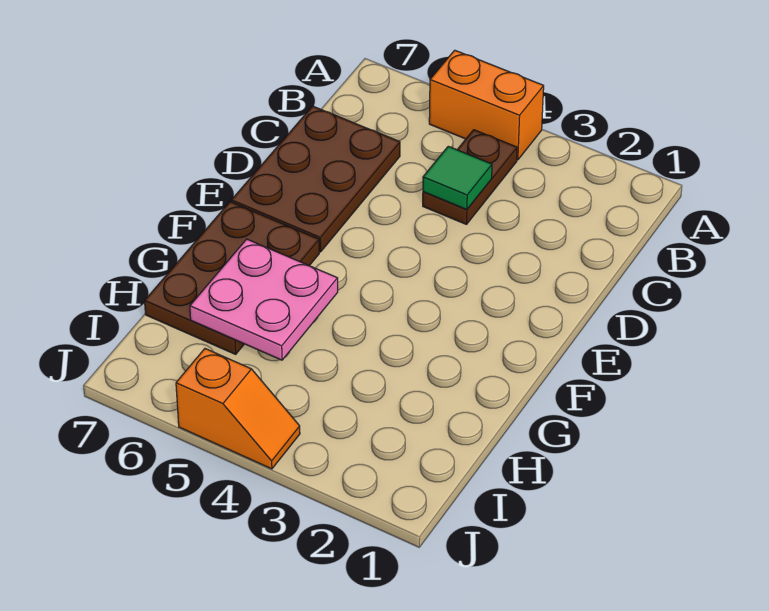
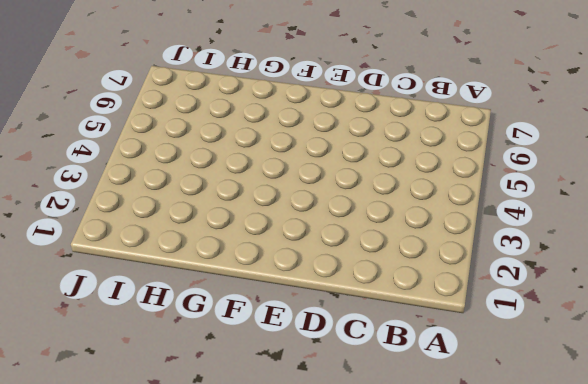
none -> orange brick A4:A5 level 1
none -> brown plate B4:C4 level 1

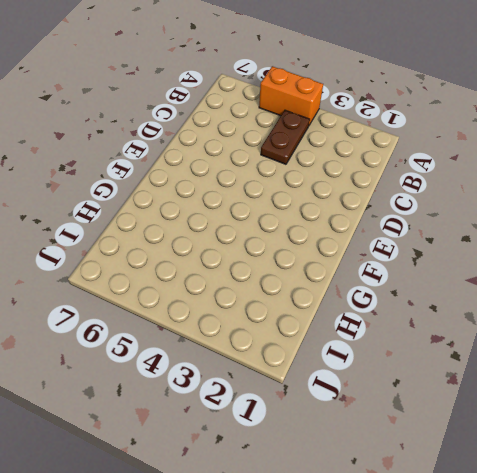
none -> brown plate C6:E7 level 1
none -> brown plate F6:H7 level 1

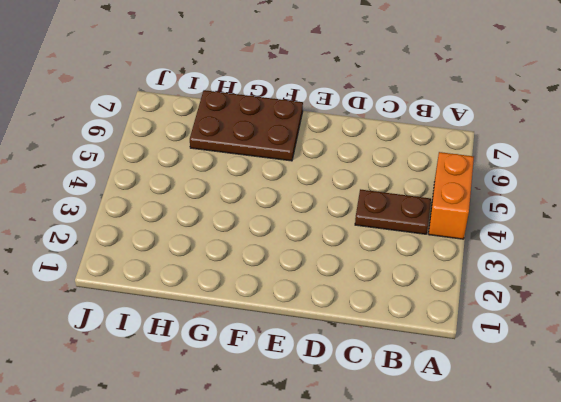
none -> brown plate C6:E7 level 1
none -> orange slope J4:J5 level 1 top 5

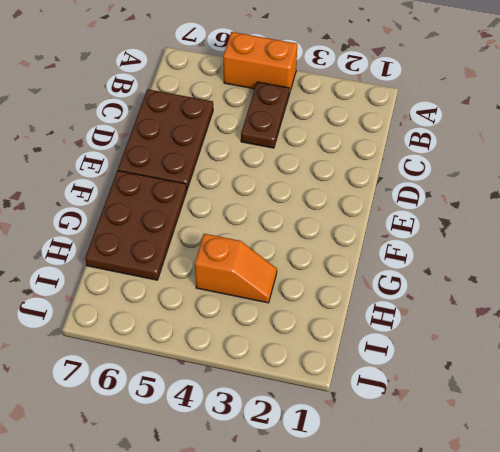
orange slope H3:H4 level 1 top 4 -> orange slope J4:J5 level 1 top 5
none -> green tile C4 level 2
none -> pink plate G5:H6 level 2

